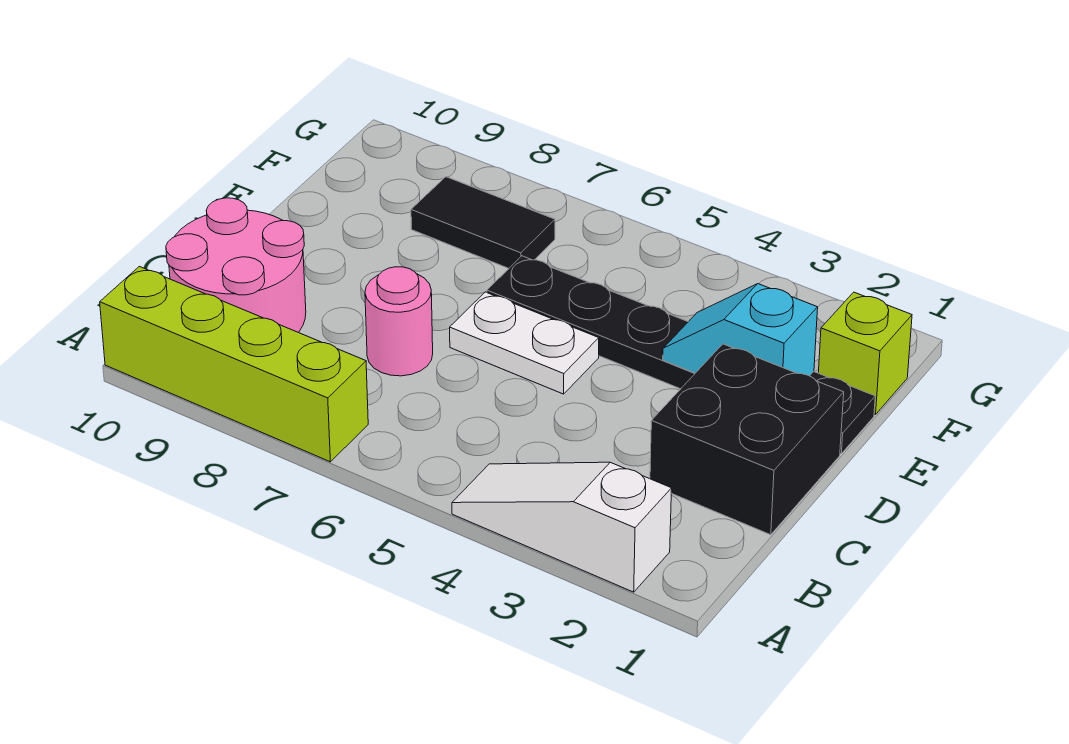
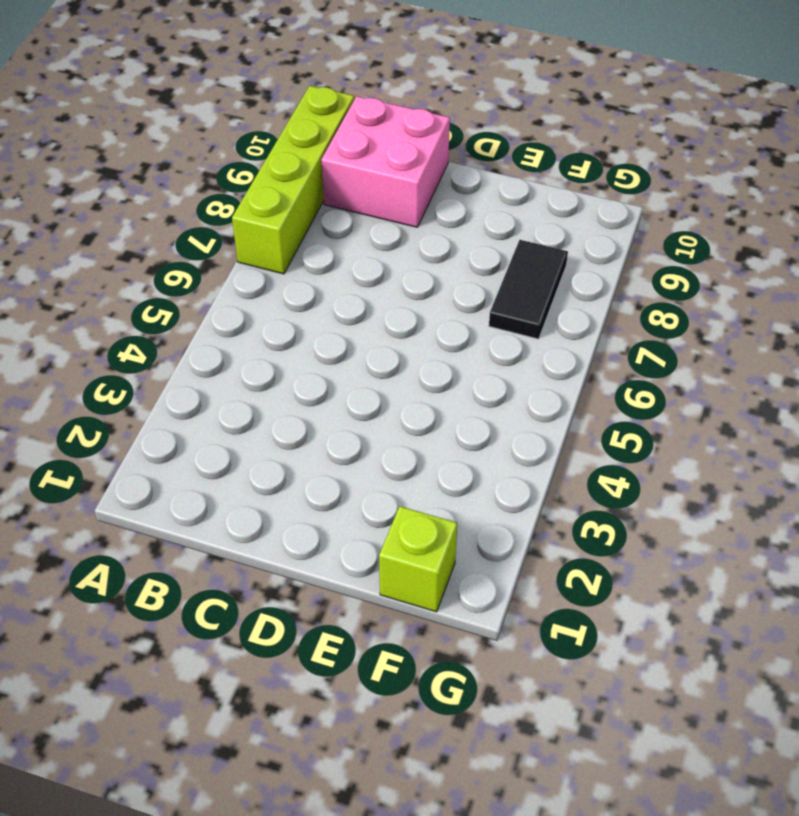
pink brick B9:C10 level 1 -> pink round brick B9:C10 level 1
none -> white slope A2:A4 level 1 top 2
none -> black brick C1:D2 level 1

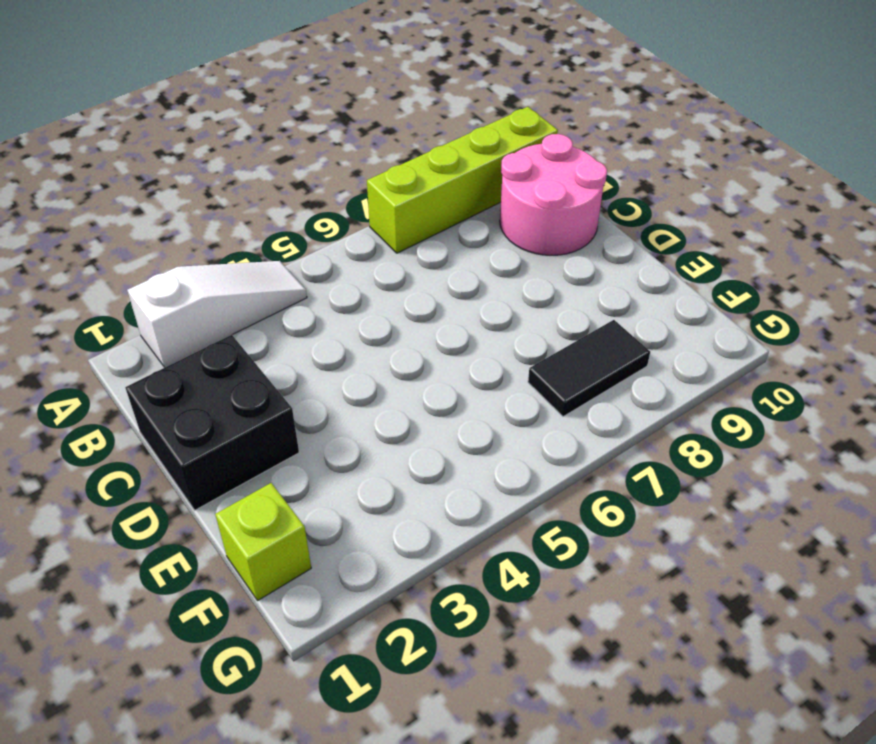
none -> pink round brick C7 level 1
none -> white plate D5:D6 level 1

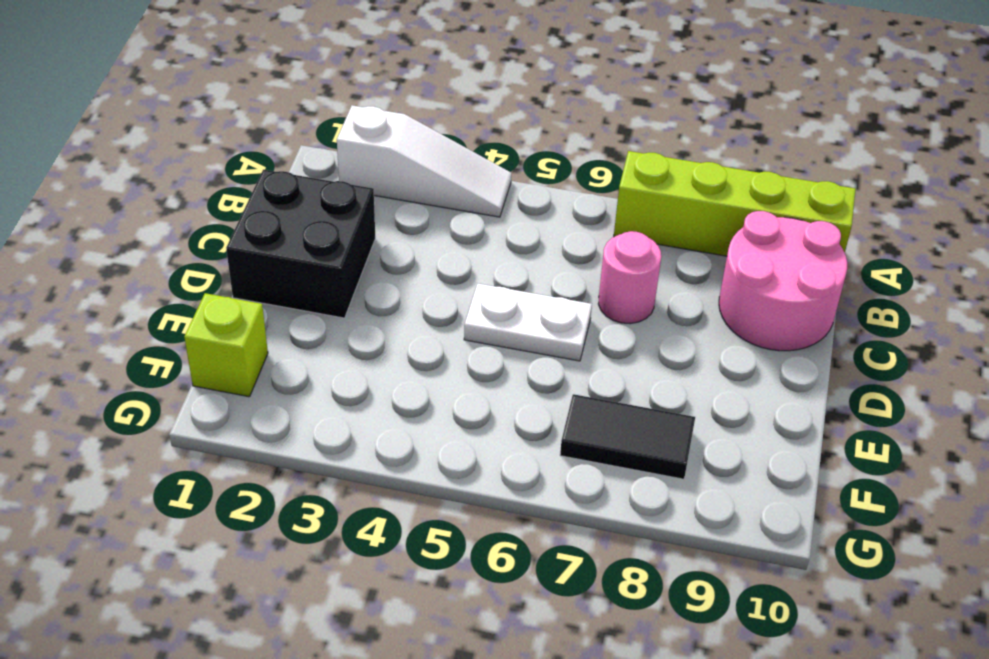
none -> black plate E1:E6 level 1
none -> cyan slope E2:E3 level 2 top 2

